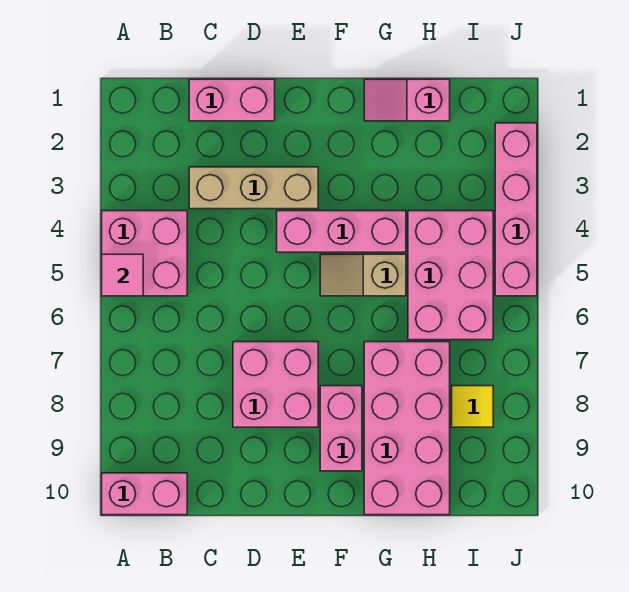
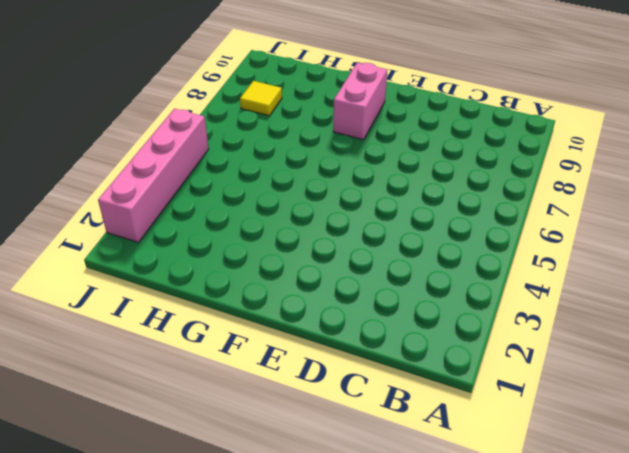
none -> pink brick A4:B5 level 1
none -> pink brick A10:B10 level 1
none -> pink brick C1:D1 level 1

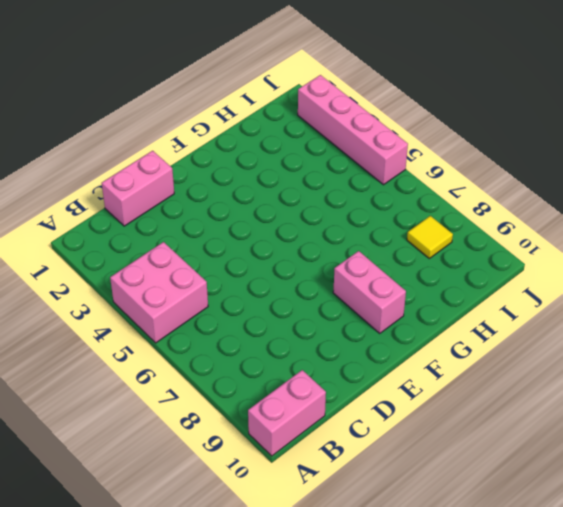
none -> tan brick C3:E3 level 1
none -> pink brick D7:E8 level 1
none -> pink brick E4:G4 level 1

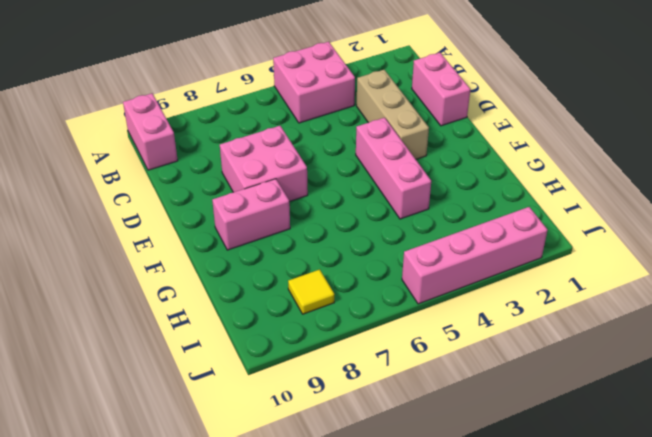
none -> tan slope F5:G5 level 1 top G
none -> pink slope G1:H1 level 1 top H
none -> pink brick G7:H10 level 1

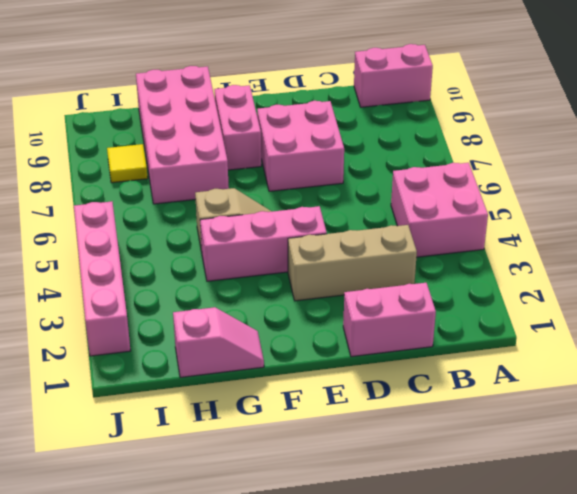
none -> pink brick H4:I6 level 1
none -> pink tile A5 level 2

